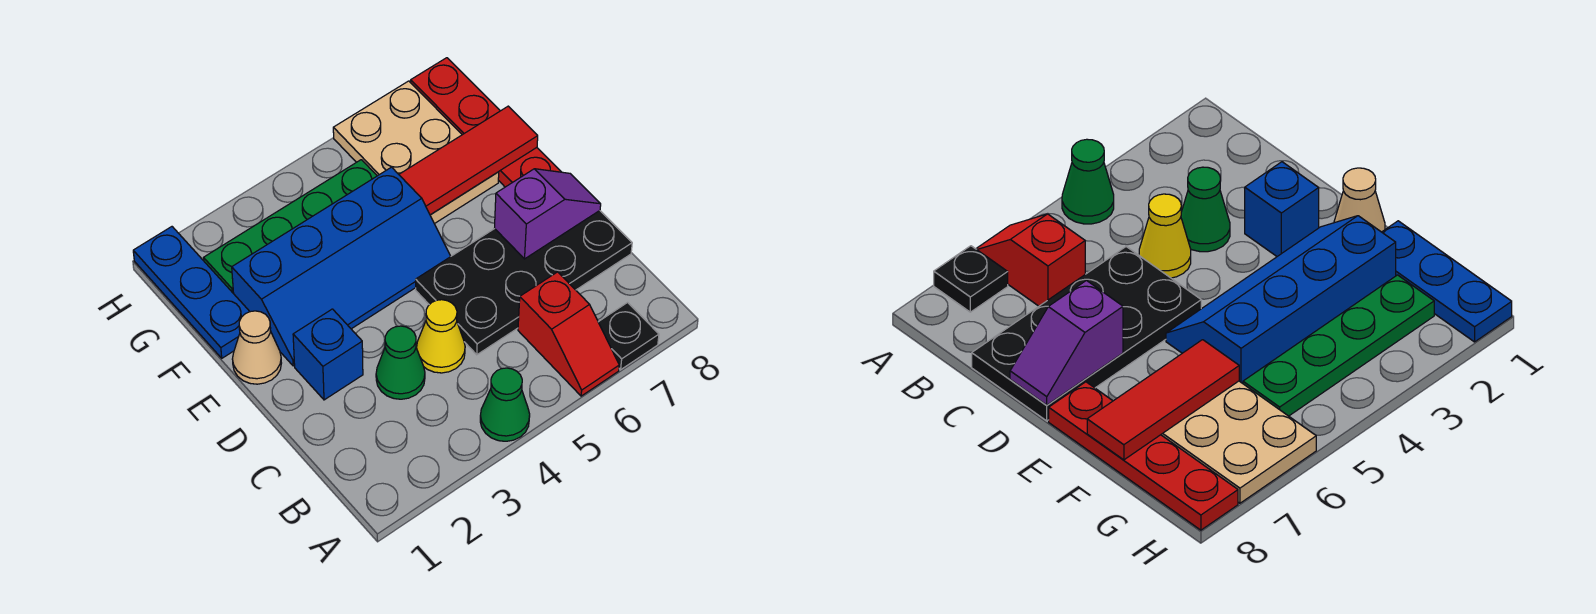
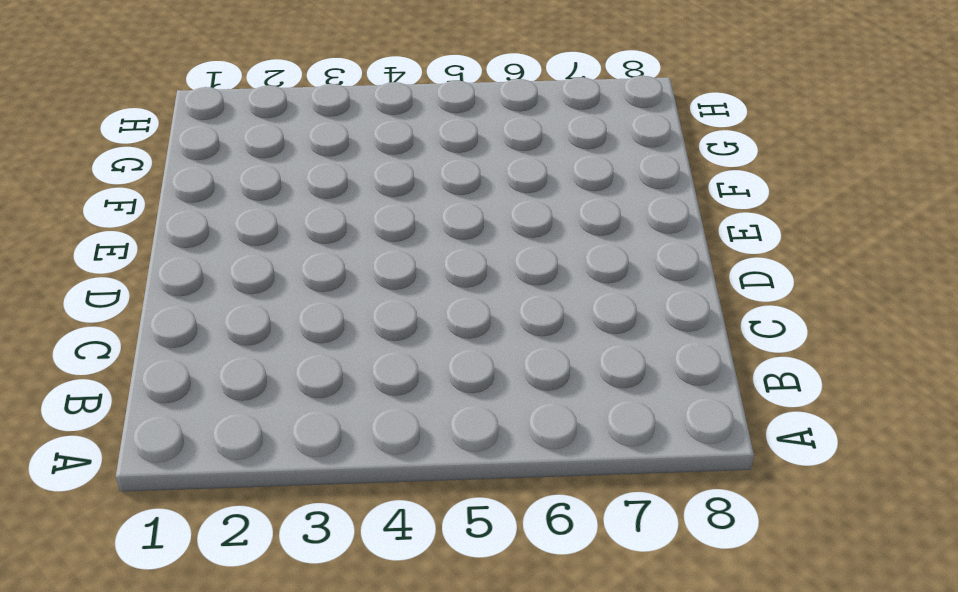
none -> green cone A4 level 1
none -> red slope A6:B6 level 1 top B
none -> black plate A7 level 1

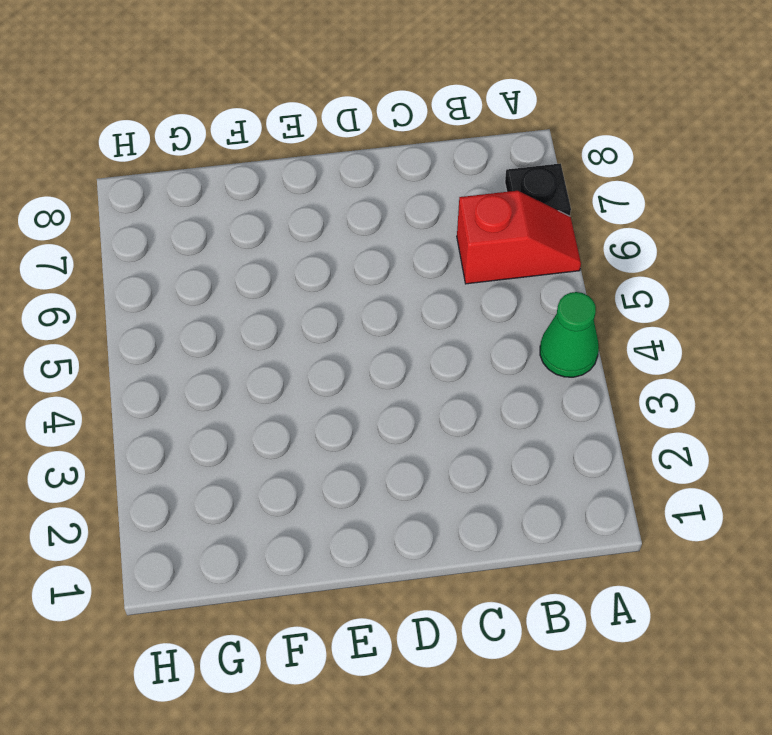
none -> green cone C3 level 1
none -> yellow cone C4 level 1
none -> black plate C5:D8 level 1

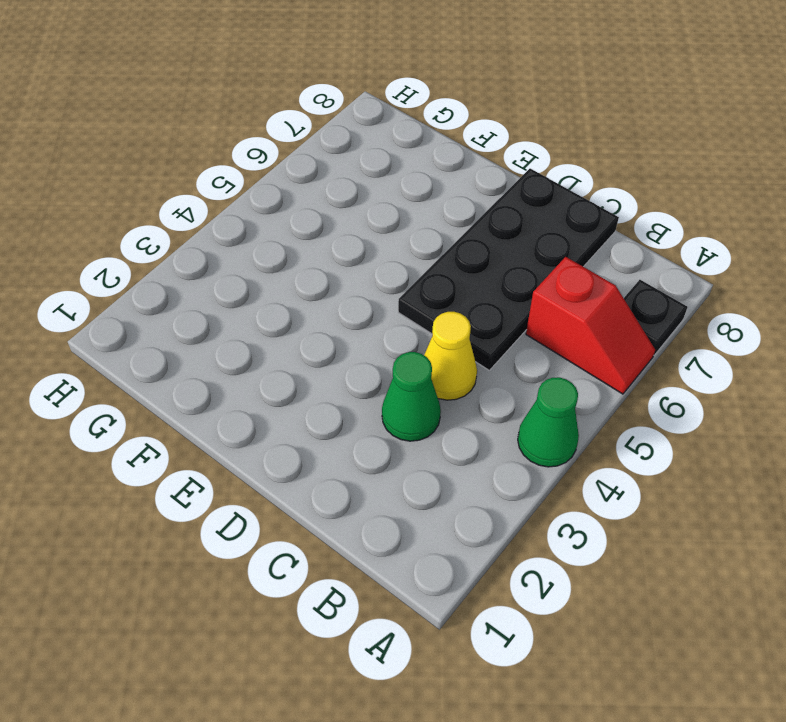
none -> blue brick D2 level 1
none -> tan cone E1 level 1
none -> blue slope E2:F5 level 1 top F

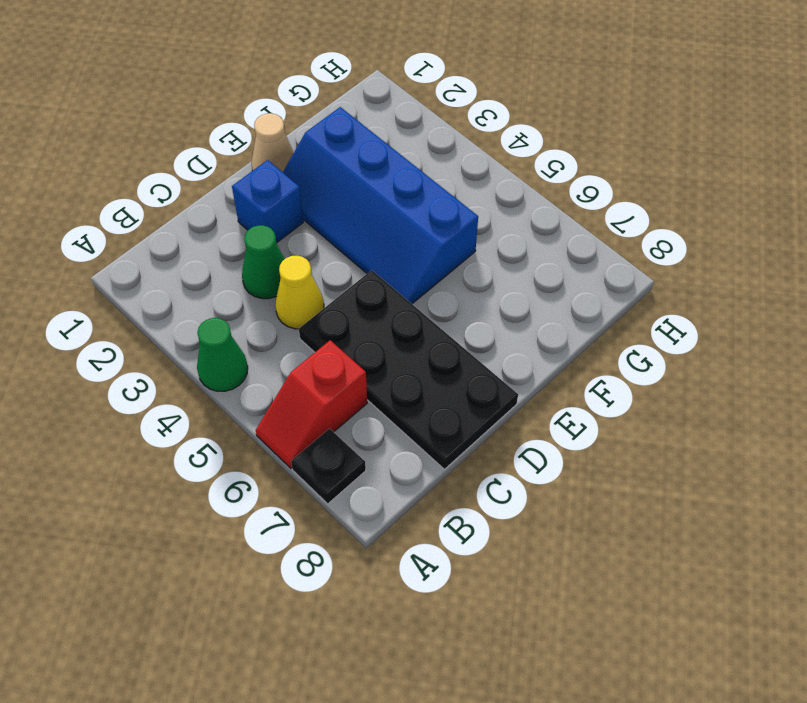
none -> red plate E8:H8 level 1
none -> blue plate F1:H1 level 1
none -> tan plate F6:H7 level 1

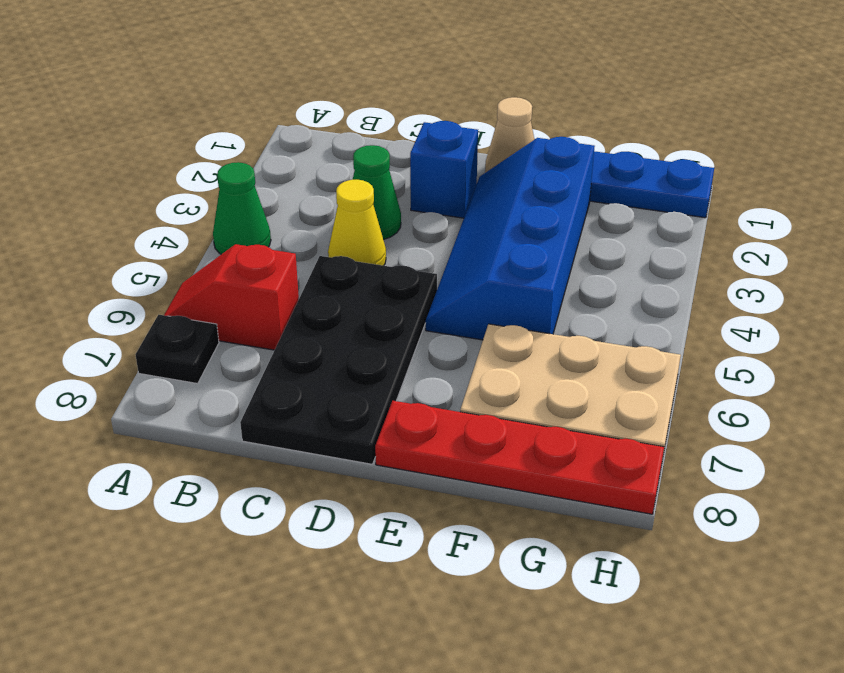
none -> green plate G2:G5 level 1
none -> purple slope D7:D8 level 2 top 7
none -> red tile F6:F8 level 2

